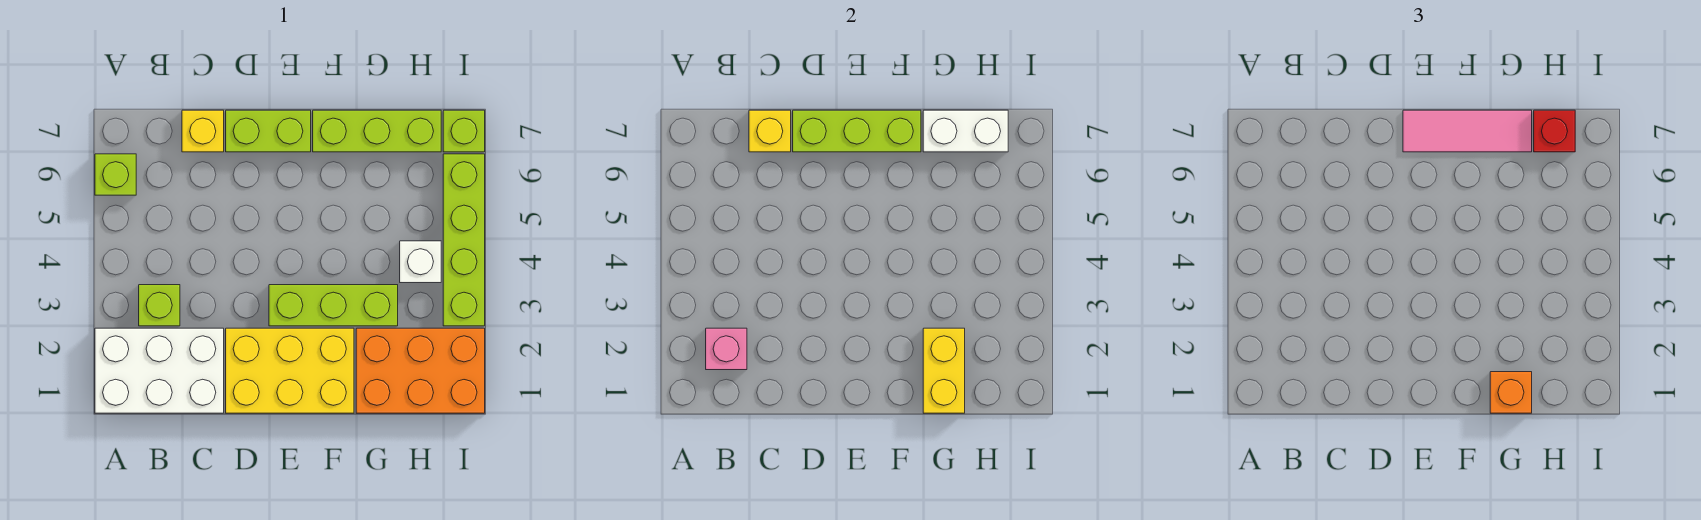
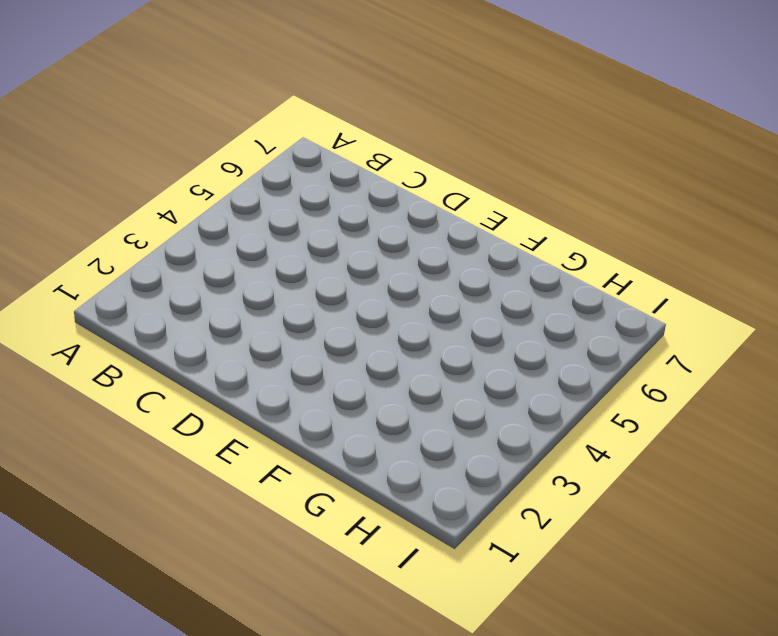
none -> white brick A1:C2 level 1
none -> lime brick A6 level 1
none -> lime brick B3 level 1

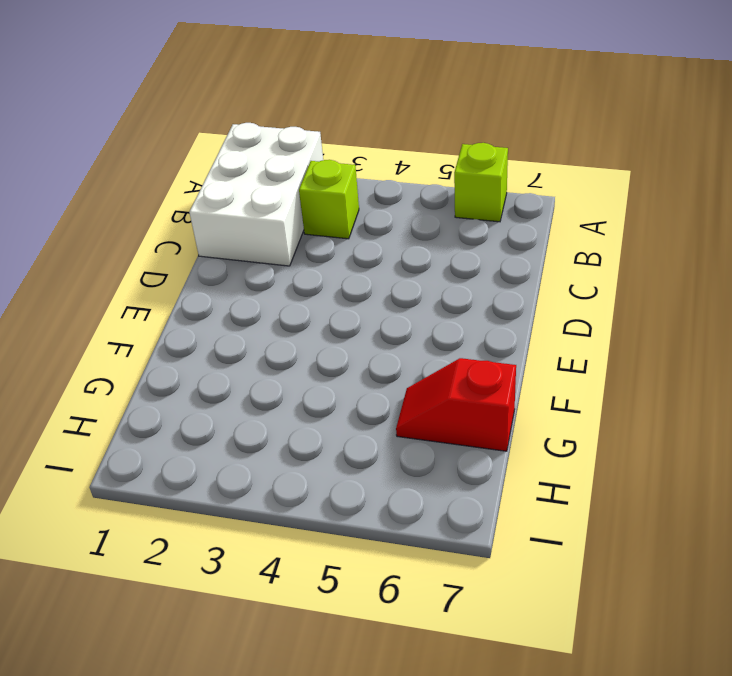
red slope G6:G7 level 1 top 7 -> lime brick F7:H7 level 1
none -> yellow brick C7 level 1
none -> yellow brick D1:F2 level 1
none -> lime brick D7:E7 level 1

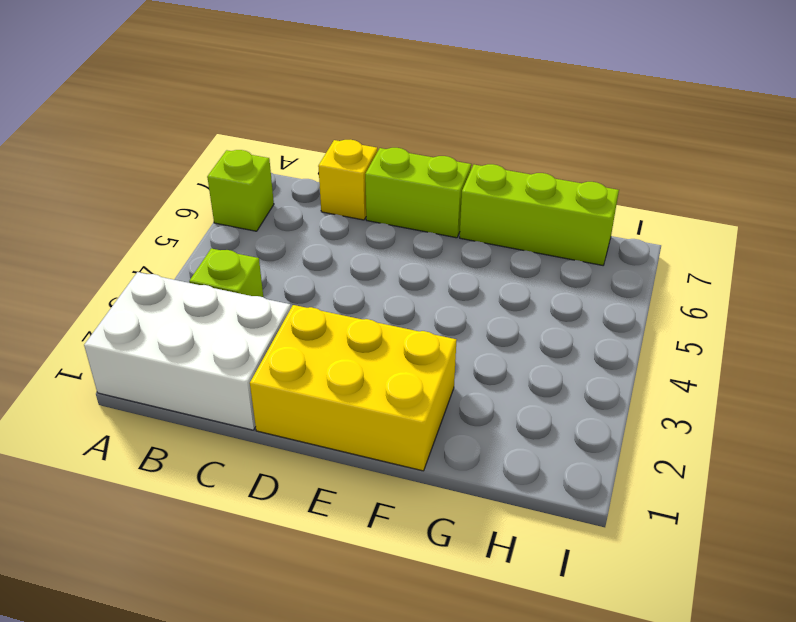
none -> lime brick E3:G3 level 1
none -> orange brick G1:I2 level 1
none -> white brick H4 level 1

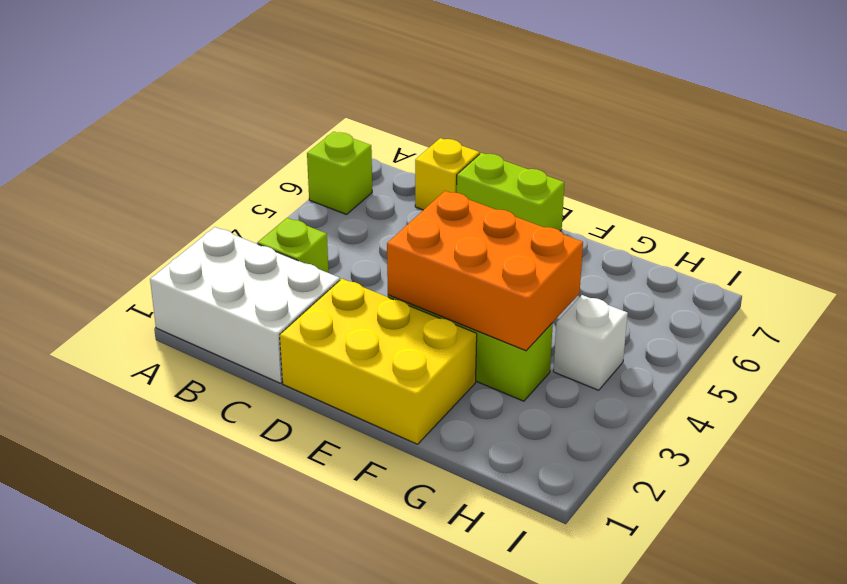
orange brick E3:G4 level 2 -> orange brick G1:I2 level 1
none -> lime brick F7:H7 level 1
none -> lime brick I3:I6 level 1
none -> lime brick I7 level 1

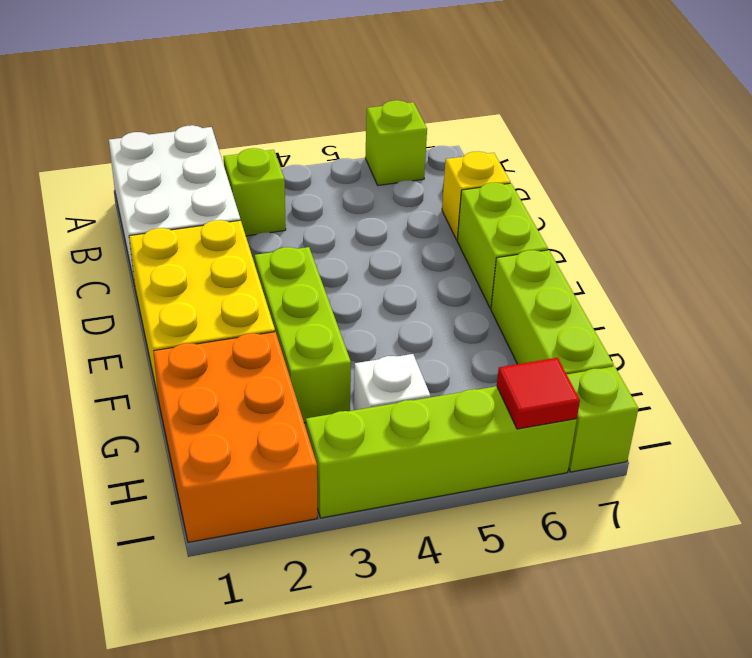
red tile I6 level 2 -> none
none -> pink brick B2 level 2
none -> yellow brick C7 level 2
none -> lime brick D7:F7 level 2

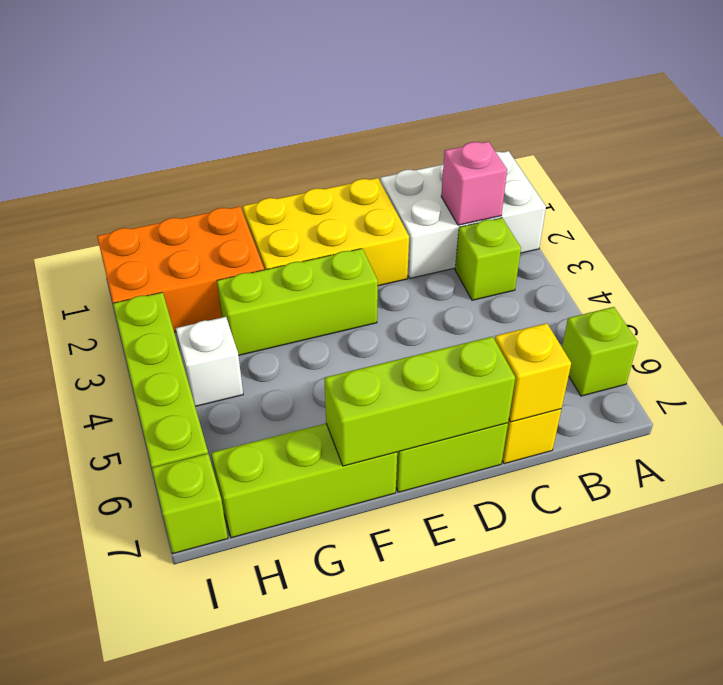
none -> yellow brick G1:G2 level 2
none -> white brick G7:H7 level 2
none -> pink tile E7:G7 level 3

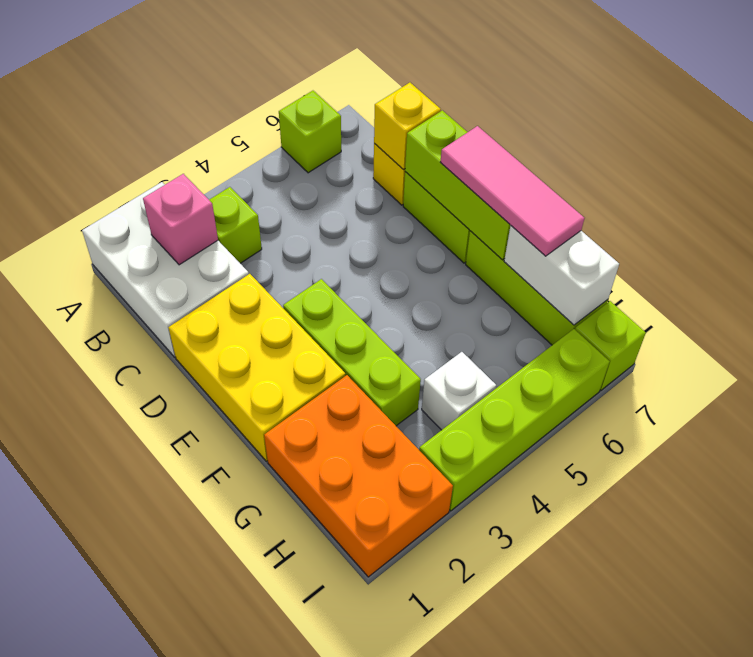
none -> yellow brick G1:G2 level 2
none -> orange brick G1 level 3
none -> red brick H7 level 3

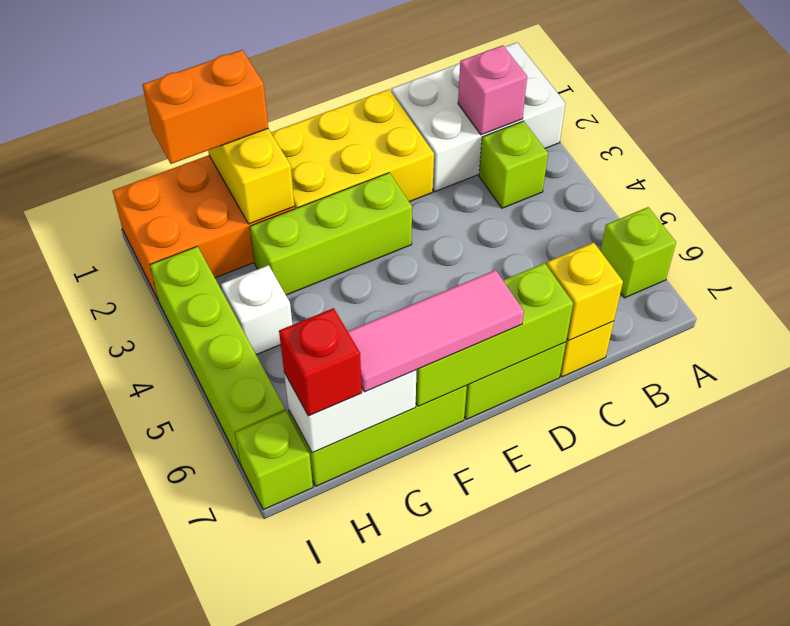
orange brick G1:H1 level 3 -> orange brick G1 level 3

